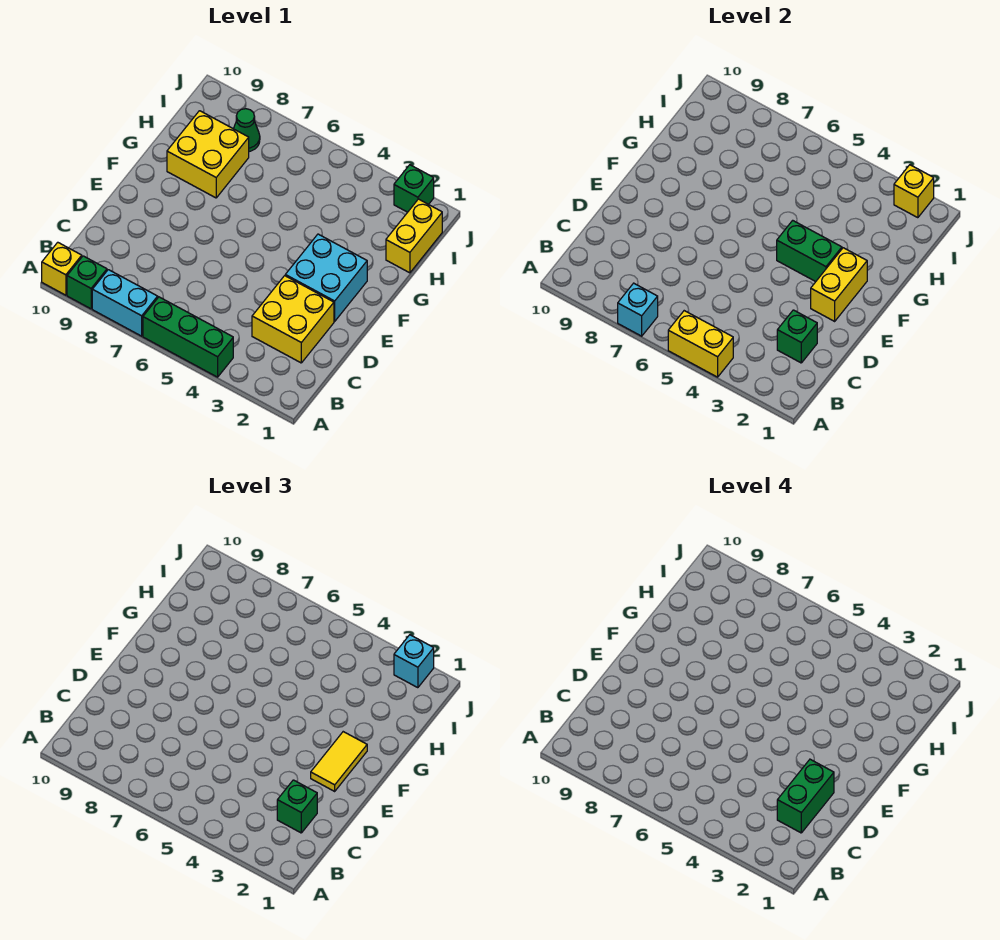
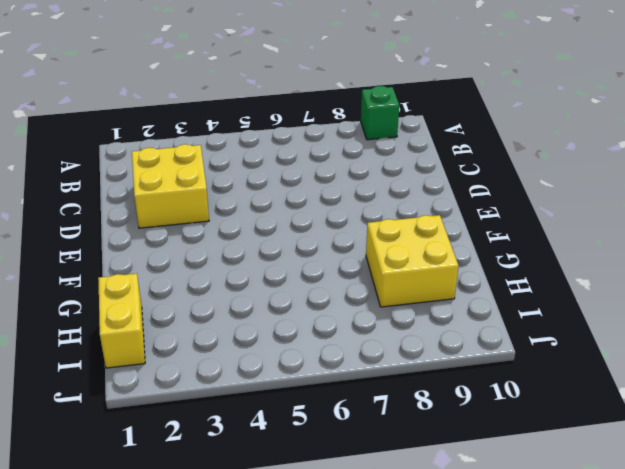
none -> green brick A4:A6 level 1
none -> cyan brick A7:A8 level 1
none -> yellow brick A10 level 1

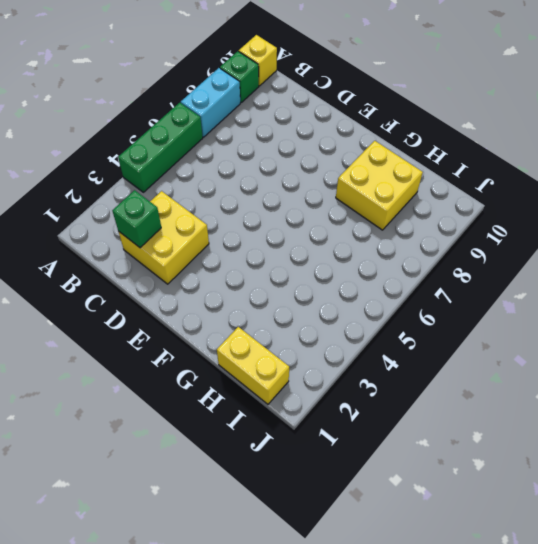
none -> cyan brick E2:F3 level 1
none -> green cone I8 level 1
none -> green brick J2 level 1

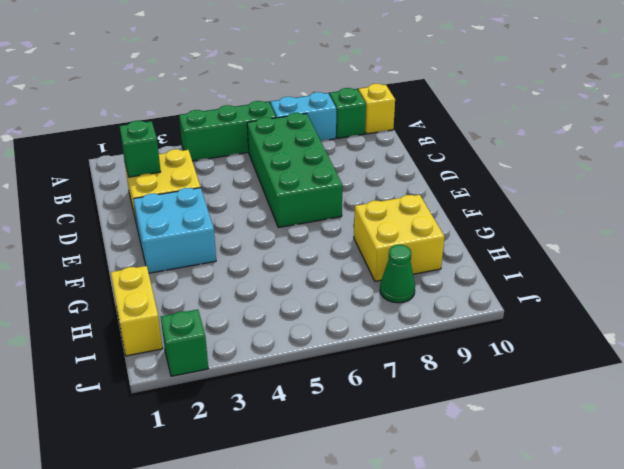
green brick B6:E7 level 1 -> none
none -> yellow brick A4:A5 level 2
none -> cyan brick A7 level 2
none -> yellow brick E2:F2 level 2

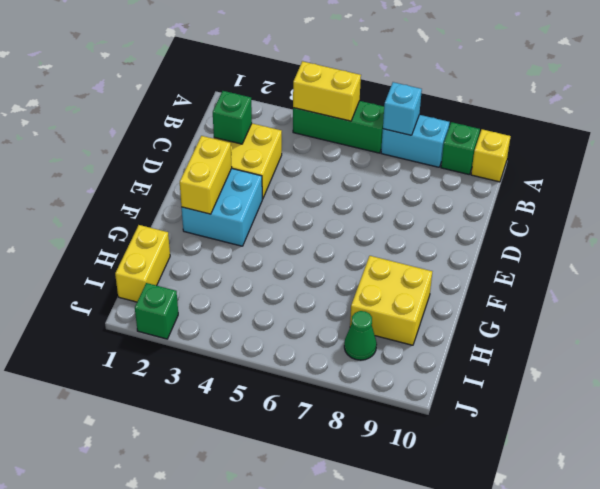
none -> green brick F3:F4 level 2
none -> yellow brick J2 level 2
none -> green brick C2 level 3

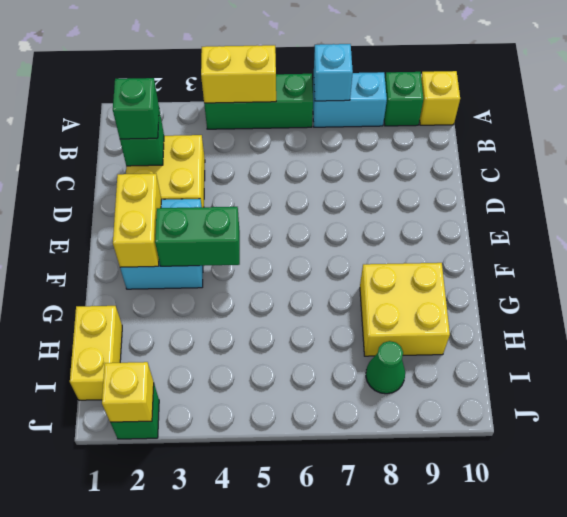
none -> yellow tile E2:F2 level 3
none -> cyan brick J2 level 3
none -> green brick C2:D2 level 4

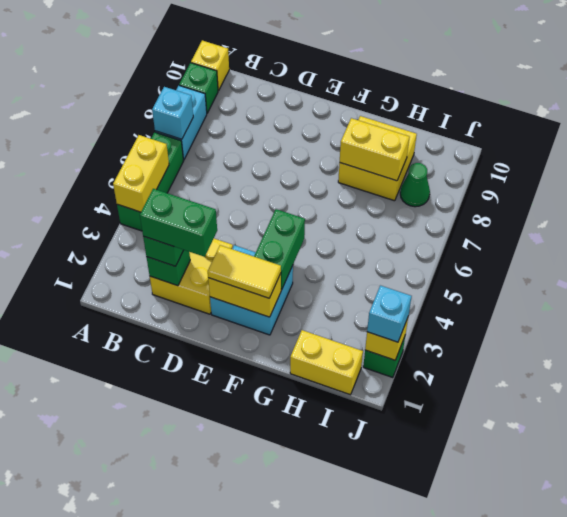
yellow brick G8:H8 level 2 -> none

